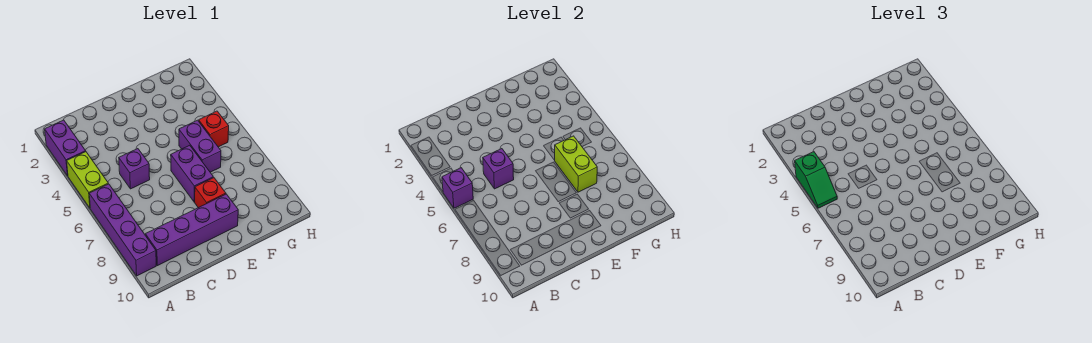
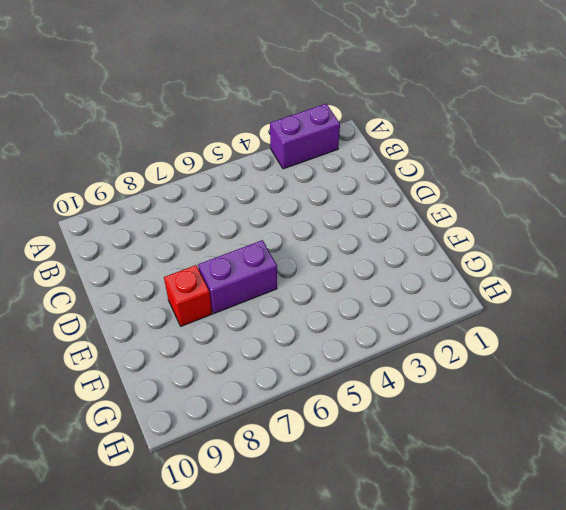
none -> lime brick A4:A5 level 1
none -> purple brick A6:A9 level 1
none -> purple brick B9:E9 level 1

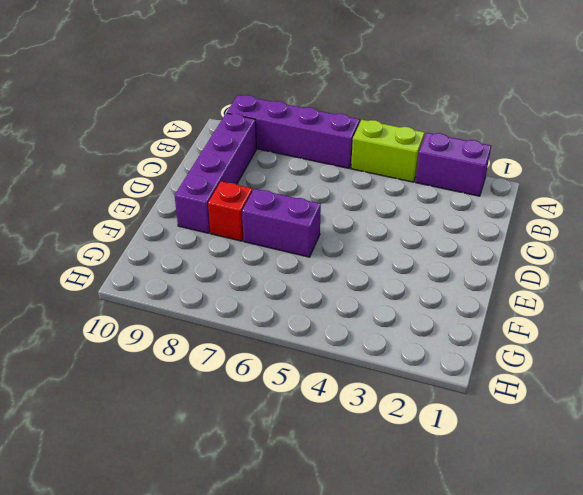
none -> purple brick C5 level 1
none -> purple brick F5:F6 level 1
none -> red brick G5 level 1

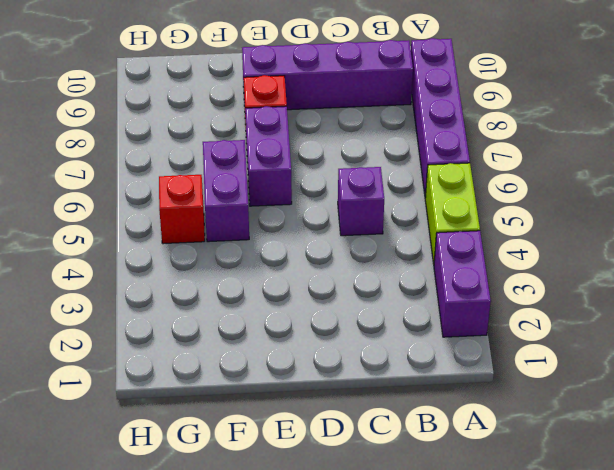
none -> purple brick A5 level 2
none -> purple brick C5 level 2
none -> lime brick F6:F7 level 2

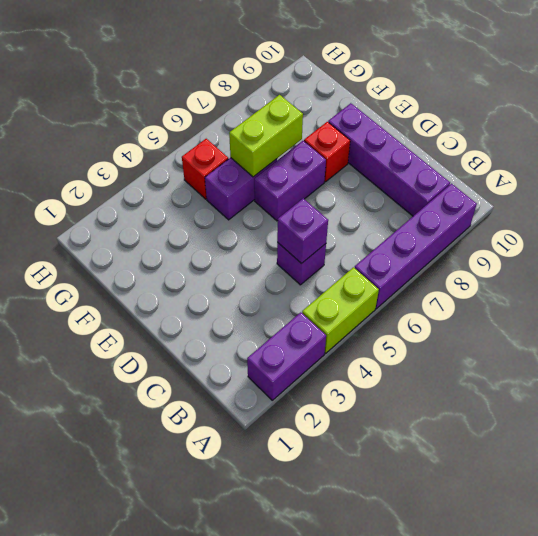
none -> purple brick A5 level 2
none -> green slope A4:A5 level 3 top 4

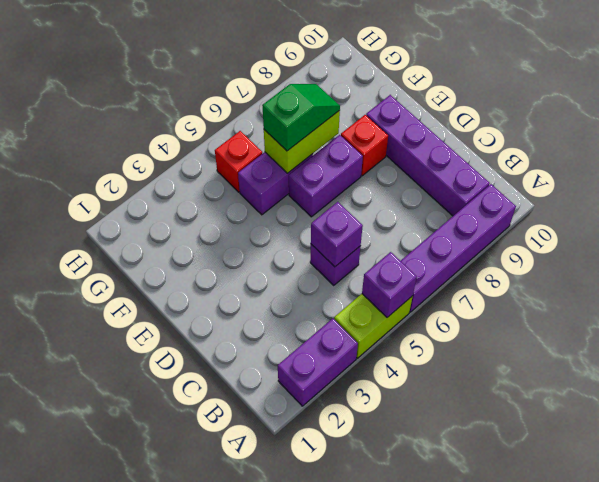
green slope F6:F7 level 3 top 6 -> green slope A4:A5 level 3 top 4

